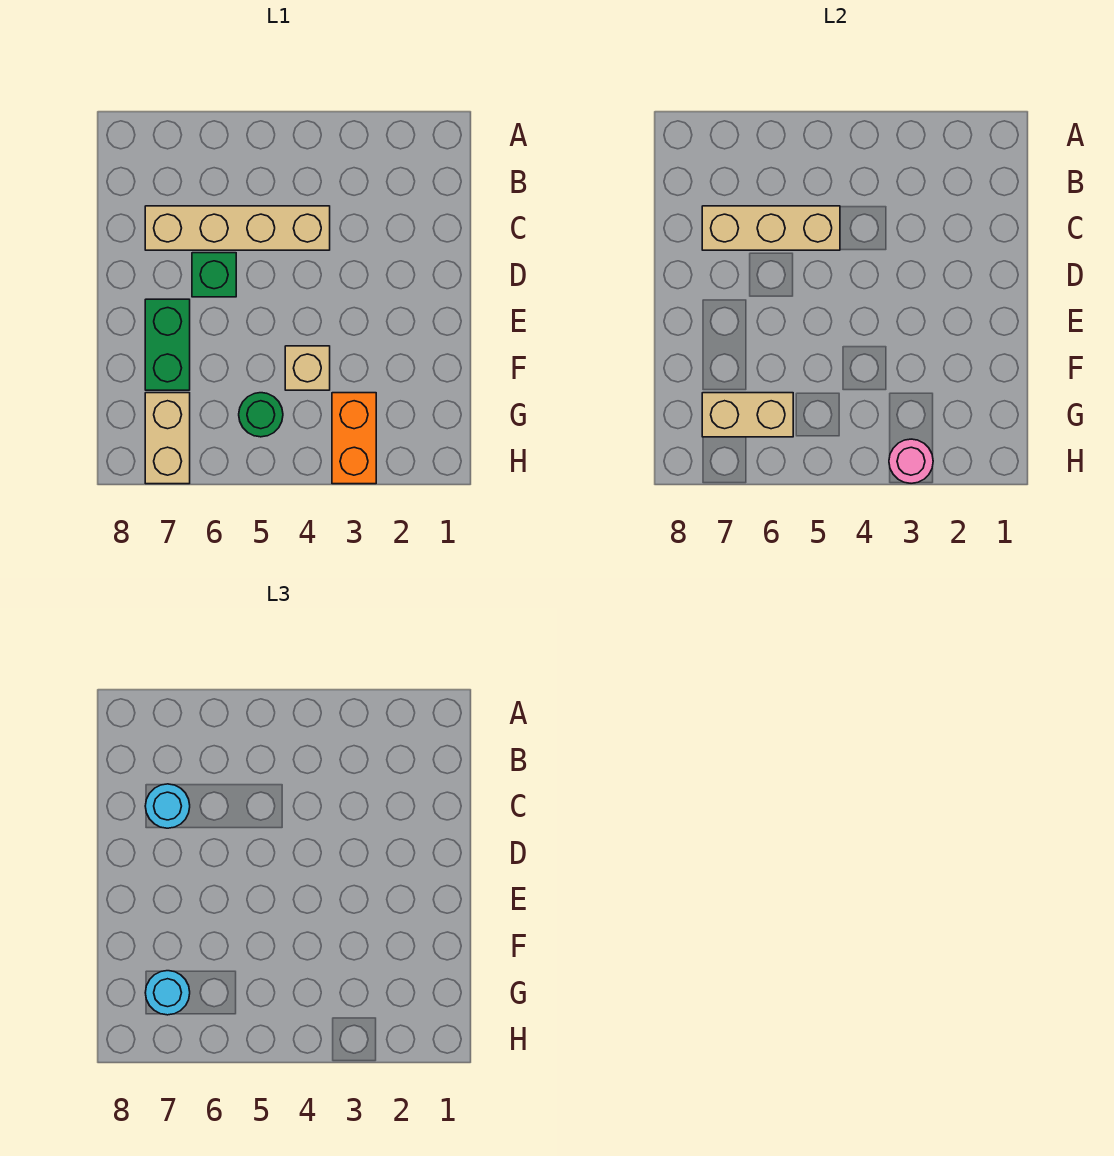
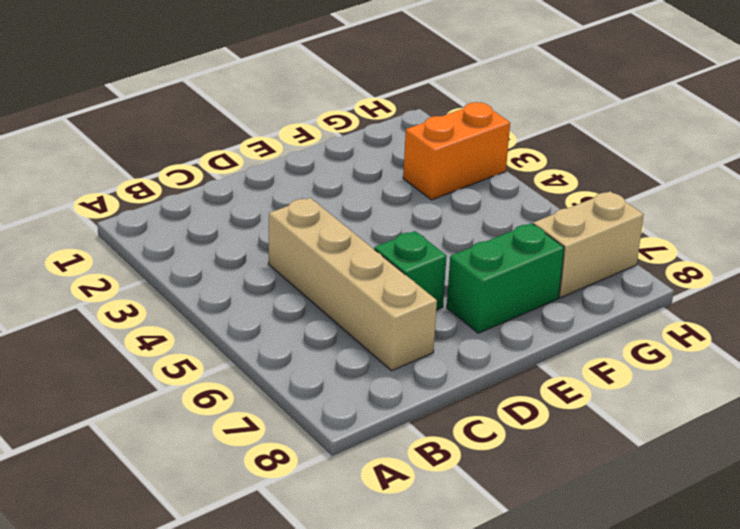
none -> tan brick F4 level 1
none -> green round brick G5 level 1
none -> tan brick C5:C7 level 2

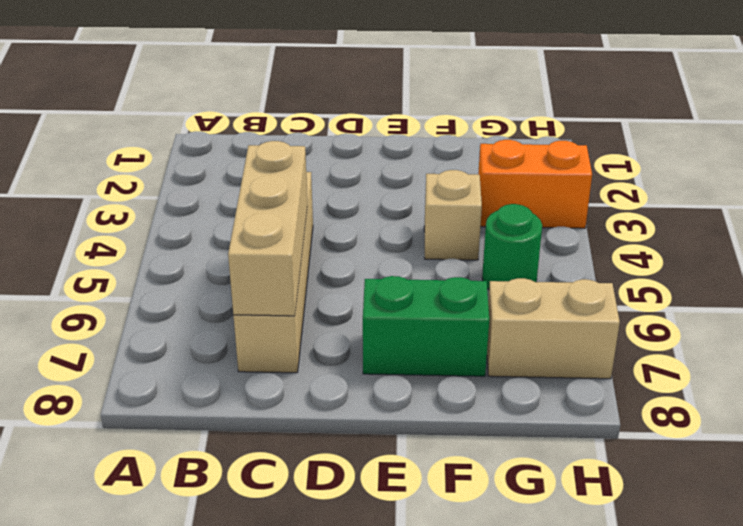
none -> green brick D6 level 1
none -> tan brick G6:G7 level 2
none -> pink round brick H3 level 2

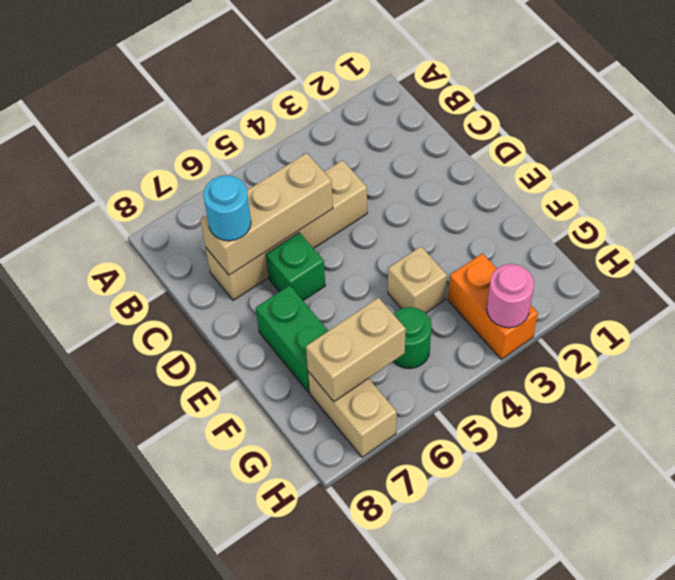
none -> cyan round brick G7 level 3

